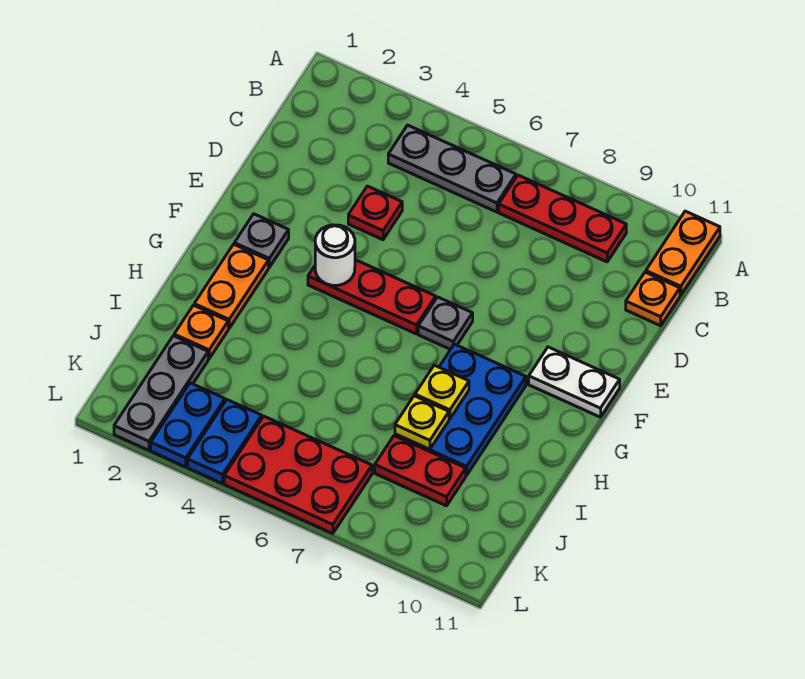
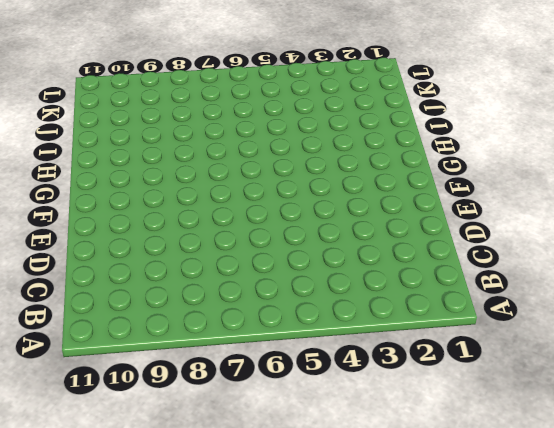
none -> orange plate A11:B11 level 1
none -> grey plate B4:B6 level 1
none -> red plate B7:B9 level 1

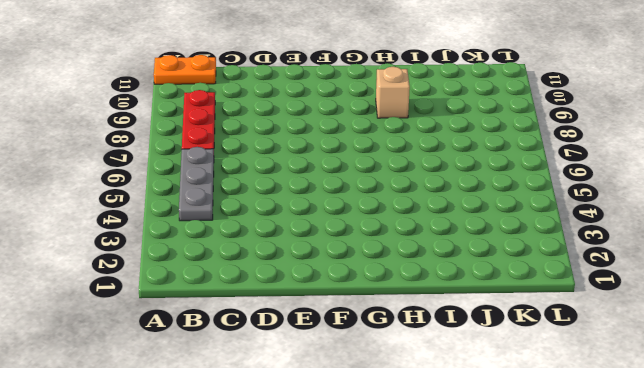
tan brick H9 level 1 -> blue plate G8:I9 level 1
none -> orange plate C11 level 1
none -> red plate D4 level 1
none -> grey plate F2 level 1

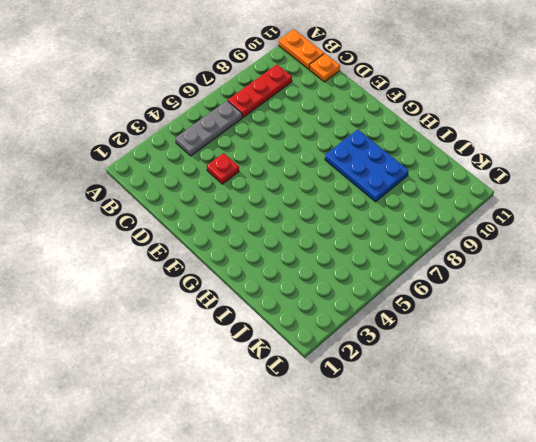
none -> grey plate F2 level 1
none -> red plate F4:F6 level 1
none -> grey plate F7 level 1

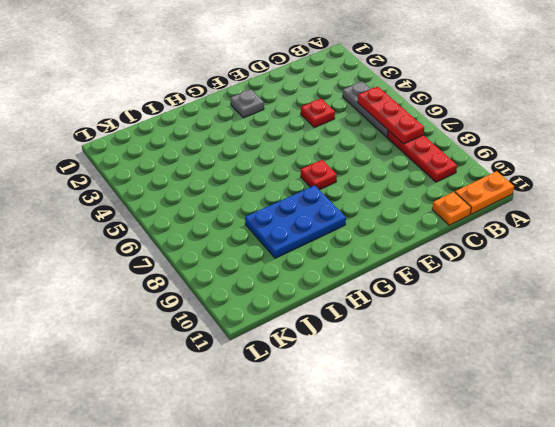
red plate B5:B7 level 2 -> red plate F4:F6 level 1
red plate F7 level 1 -> grey plate F7 level 1
none -> white plate F10:F11 level 1
none -> orange plate G2:H2 level 1
none -> orange plate I2 level 1

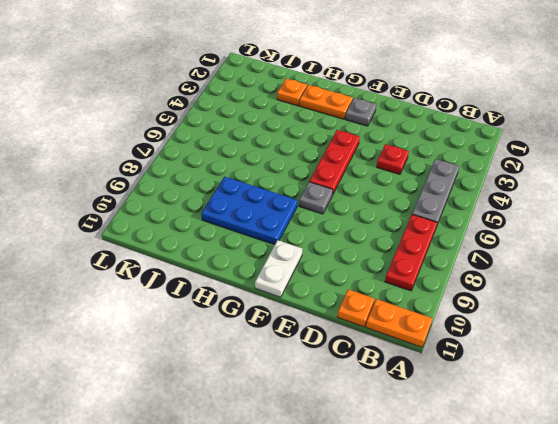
none -> grey plate J2:L2 level 1
none -> red plate J8:J9 level 1
none -> blue plate K3:L3 level 1

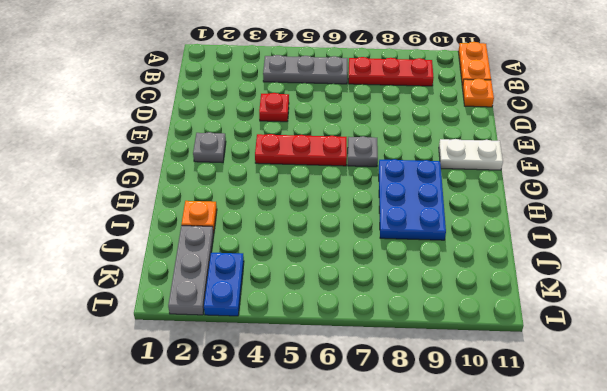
none -> orange plate G2:H2 level 1
none -> red plate J8:J9 level 1
none -> blue plate K4:L4 level 1

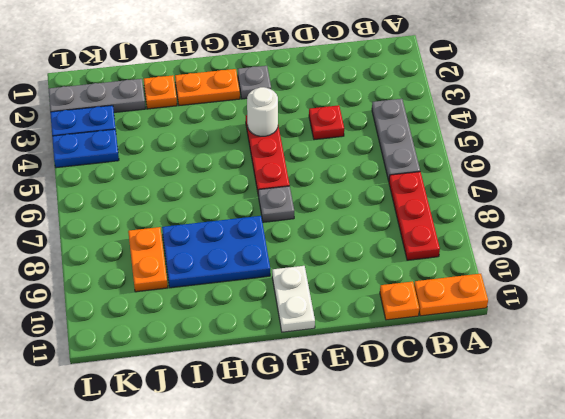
orange plate J8:J9 level 1 -> red plate J8:J9 level 1
none -> red plate K5:L7 level 1
none -> yellow plate H8 level 2
none -> yellow plate I8 level 2

